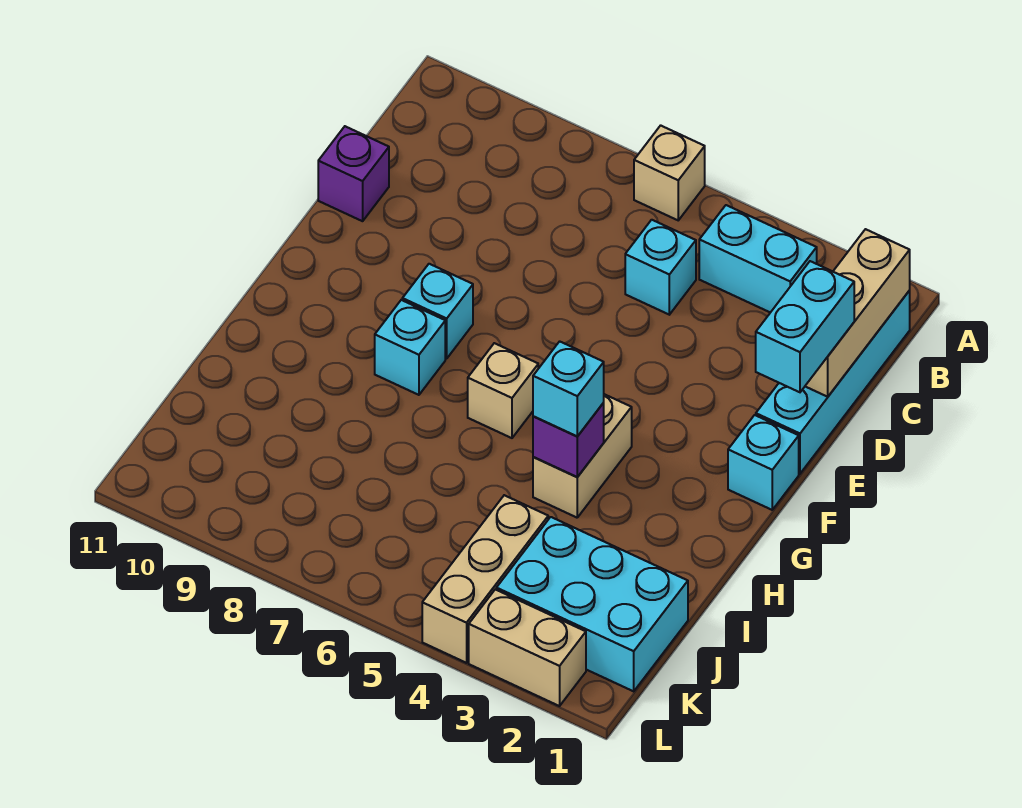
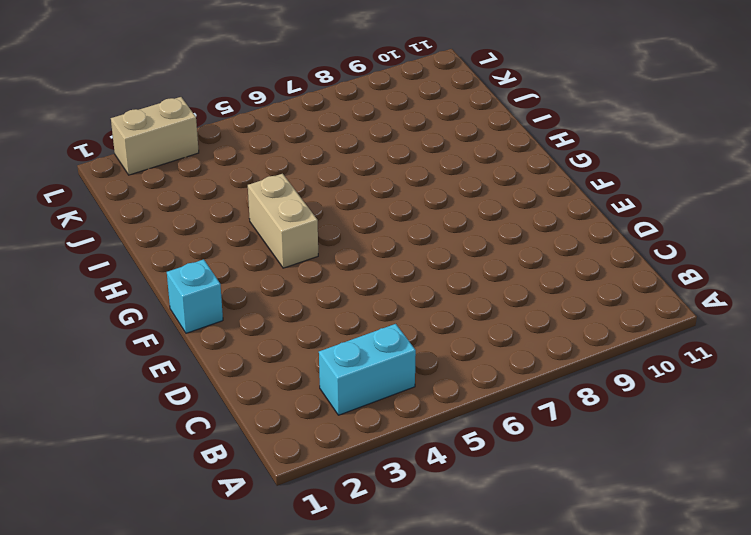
none -> tan brick A6 level 1
none -> cyan brick B1:E1 level 1
none -> cyan brick C5 level 1

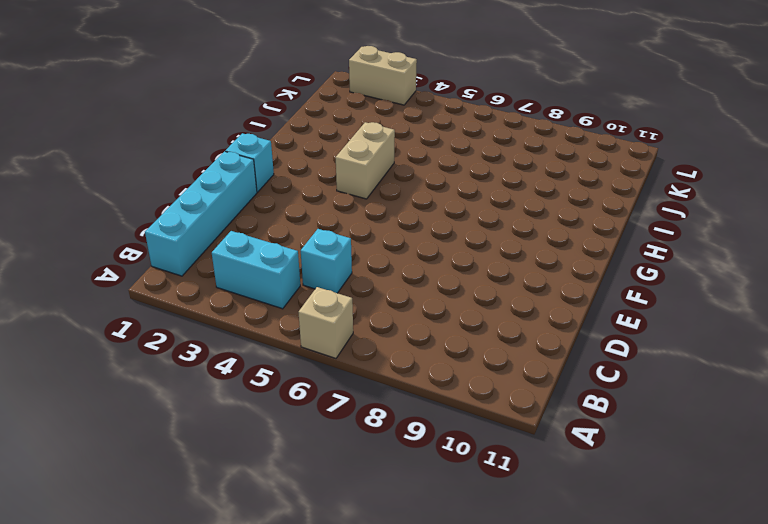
none -> purple brick D11 level 1
none -> cyan brick F8 level 1
none -> tan brick G6 level 1

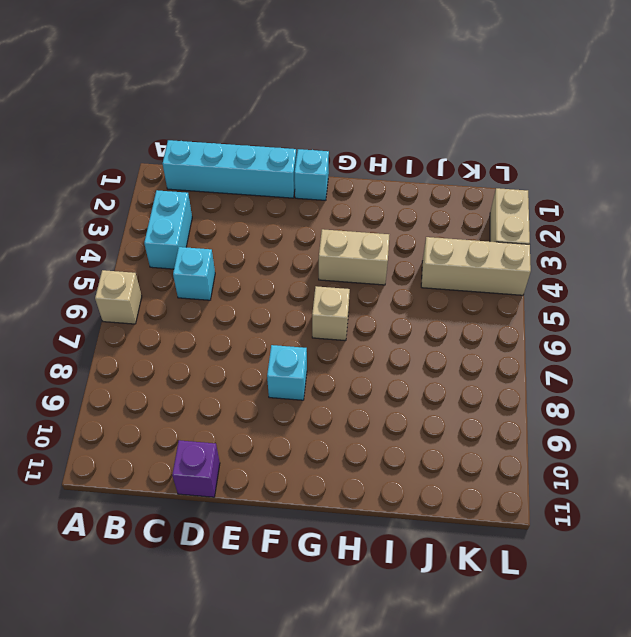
none -> cyan brick G8 level 1
none -> cyan brick J1:K3 level 1
none -> tan brick B1:D1 level 2

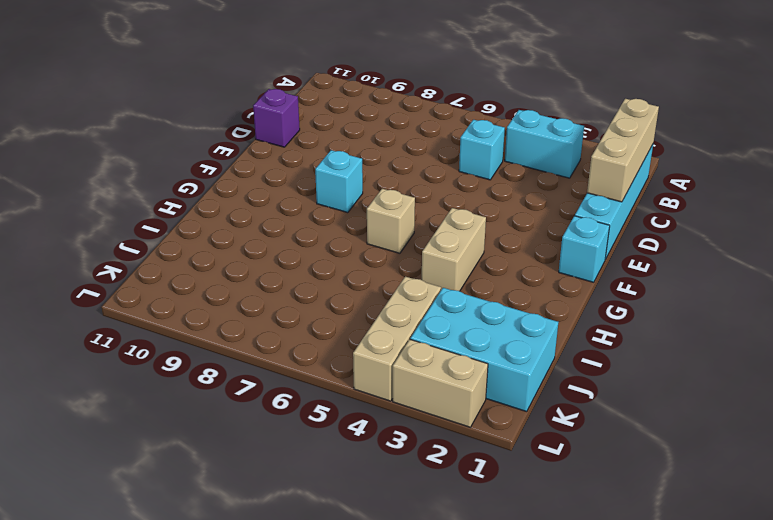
none -> tan brick A6 level 1
none -> cyan brick G8 level 1
none -> purple brick H4 level 2

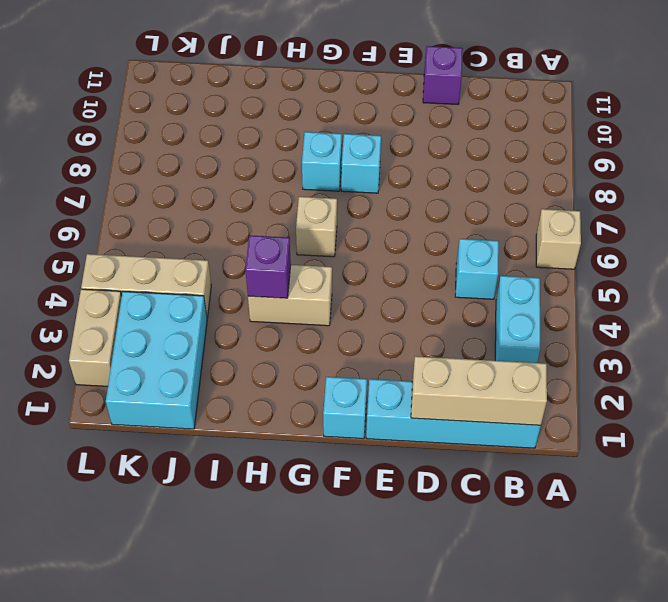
none -> cyan brick D1:E1 level 3
none -> cyan brick H4 level 3

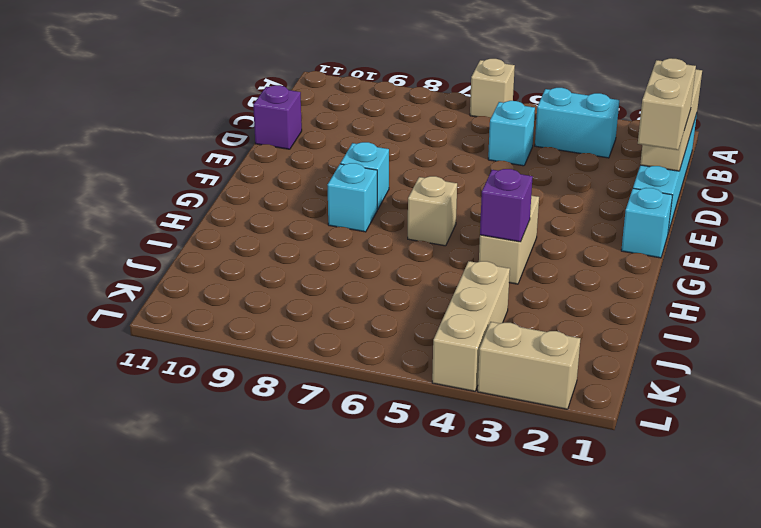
tan brick D1:E1 level 3 -> cyan brick D1:E1 level 3
none -> cyan brick J1:K3 level 1
none -> cyan brick H4 level 3

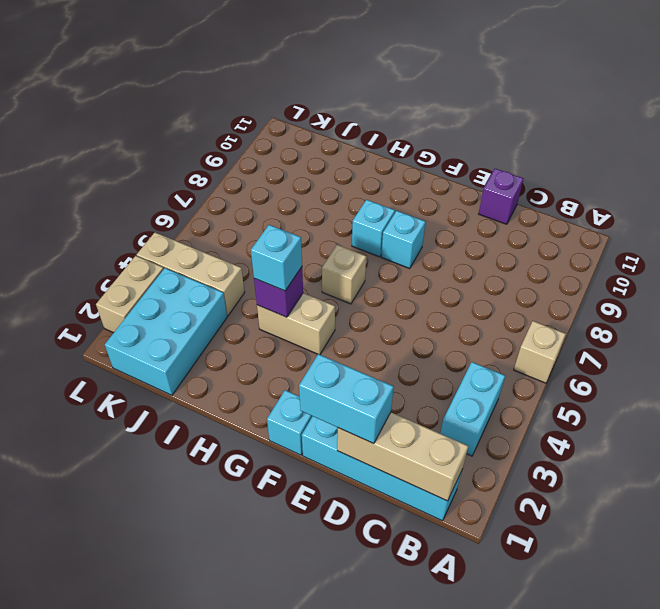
none -> cyan brick C5 level 1

